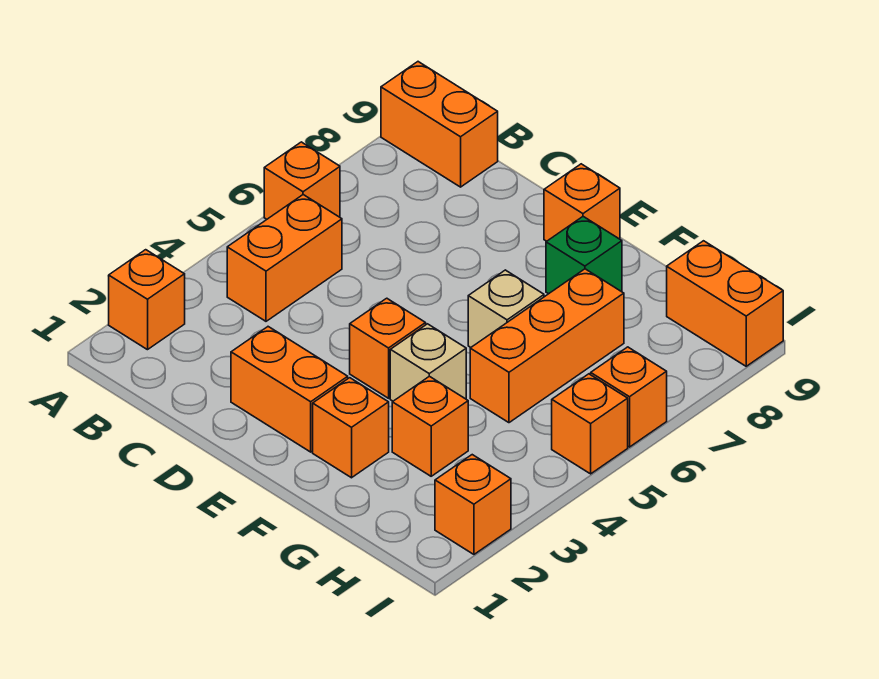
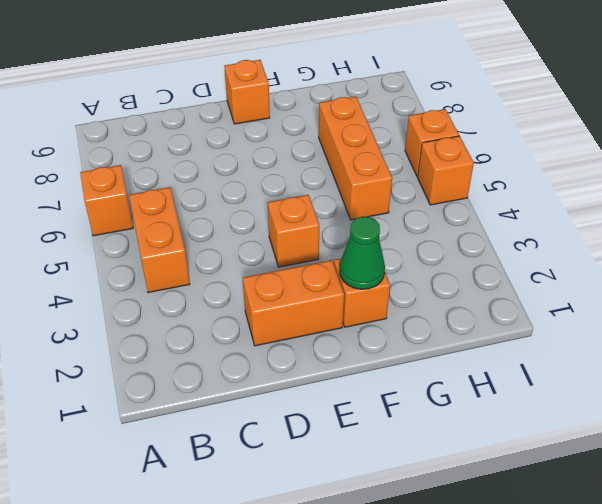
green cone F2 level 2 -> none
none -> orange brick A2 level 1
none -> orange brick A9:B9 level 1
none -> tan brick F4 level 1

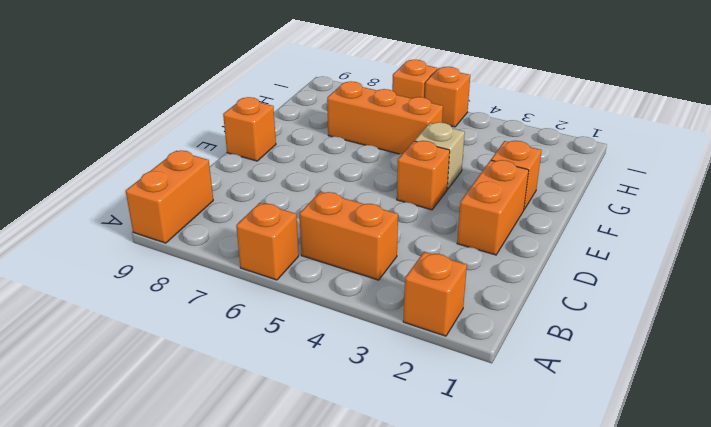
none -> tan brick F6 level 1
none -> green brick F8 level 1
none -> orange brick G3 level 1

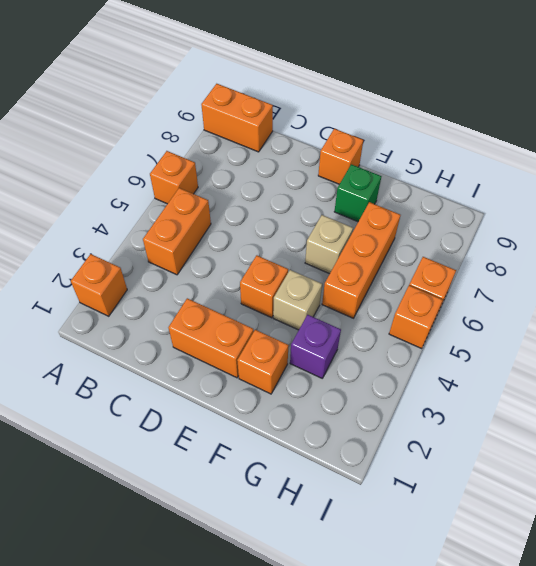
purple brick G3 level 1 -> orange brick G3 level 1
none -> orange brick H9:I9 level 1
none -> orange brick I2 level 1

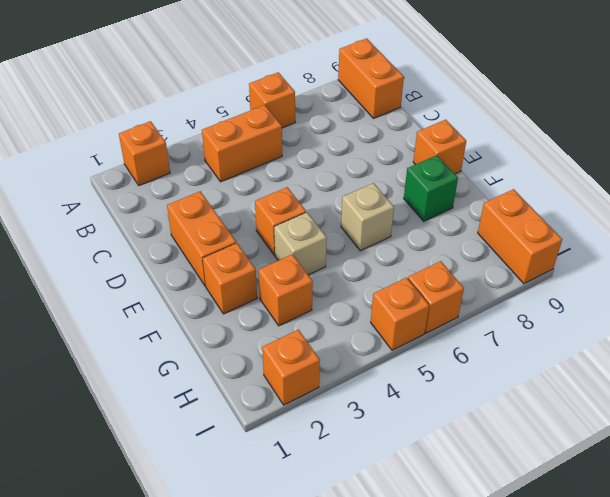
none -> orange brick G5:G7 level 1

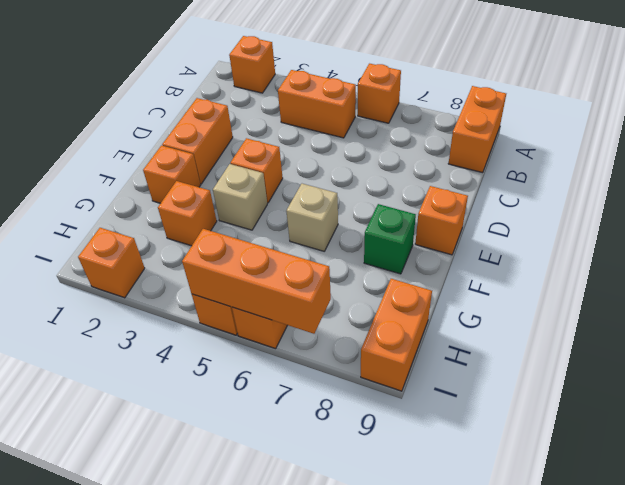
orange brick I5:I7 level 2 -> orange brick G5:G7 level 1

